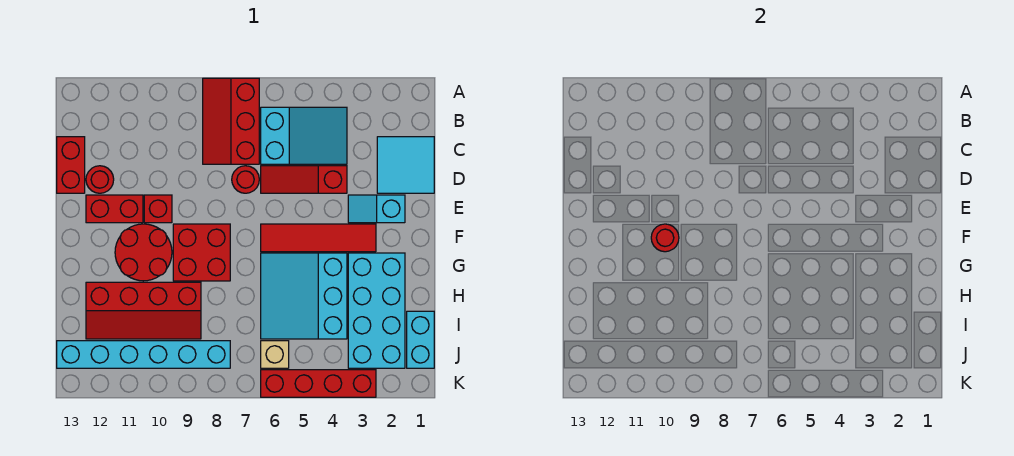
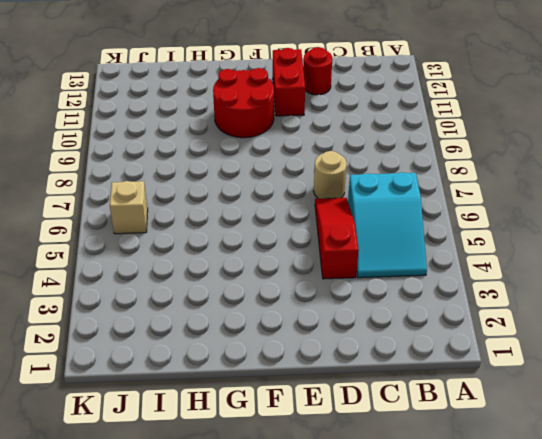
tan round brick D7 level 1 -> red round brick D7 level 1
none -> red slope A7:C8 level 1 top 7
none -> cyan tile C1:D2 level 1
none -> red brick C13:D13 level 1

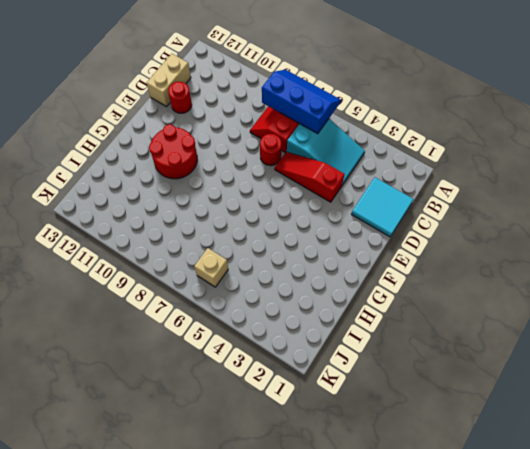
blue slope A6:B8 level 2 top B -> none
tan brick C13:D13 level 1 -> red brick C13:D13 level 1
none -> cyan slope E2:E3 level 1 top 2
none -> red brick E10 level 1
none -> red brick E11:E12 level 1

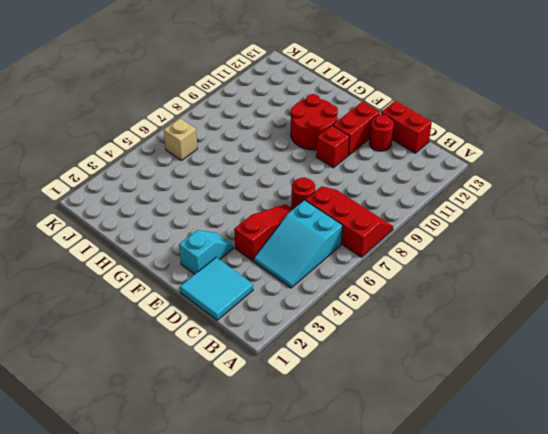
none -> red tile F3:F6 level 1
none -> red brick F8:G9 level 1
none -> cyan brick G2:J3 level 1

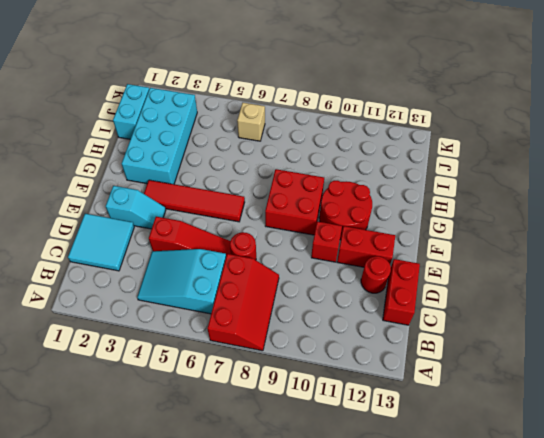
none -> cyan slope G4:I6 level 1 top 4
none -> red slope H9:I12 level 1 top H
none -> cyan brick J8:J13 level 1

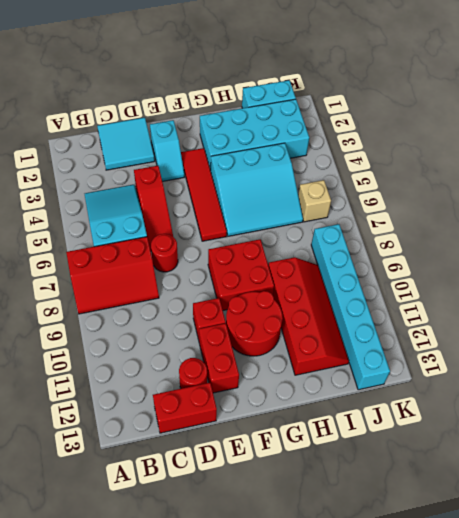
none -> red brick K3:K6 level 1
none -> red round brick F10 level 2

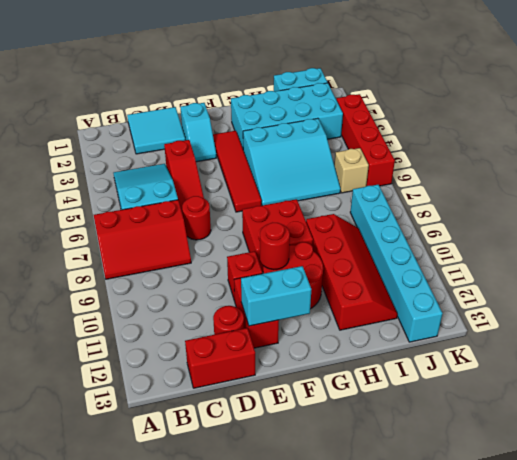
cyan brick E12:F12 level 2 -> none

